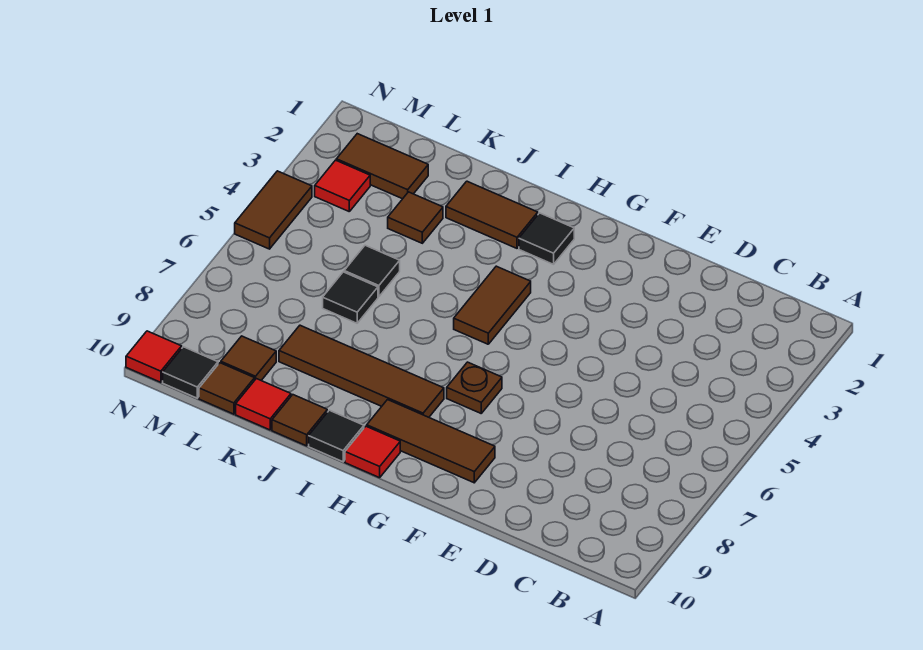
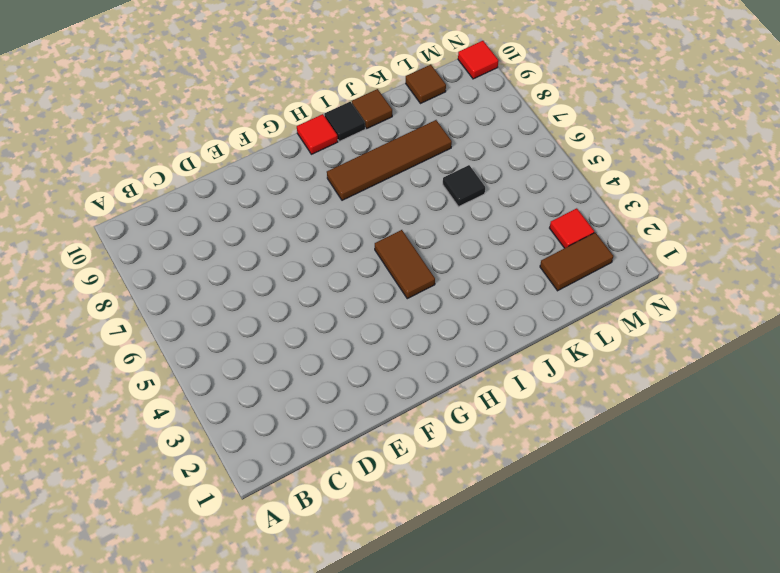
none -> brown tile F9:H9 level 1
none -> brown plate G7 level 1
none -> black tile H2 level 1

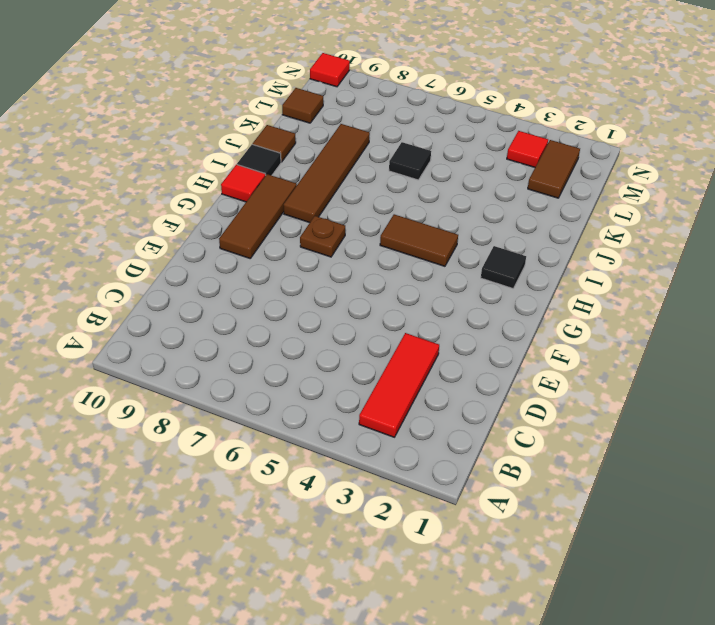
red tile B3:D3 level 1 -> none
none -> brown tile I2:J2 level 1
none -> brown tile K3 level 1
none -> black tile K5 level 1

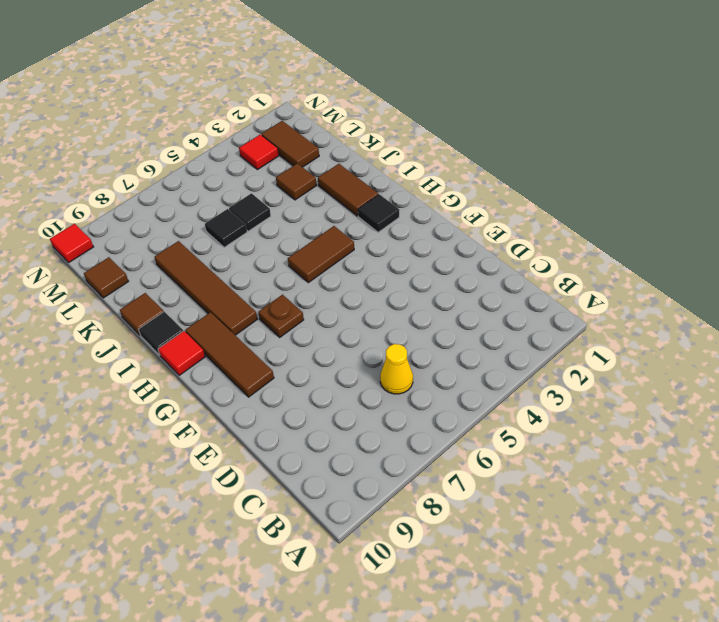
yellow cone C6 level 1 -> none
none -> red tile K10 level 1
none -> brown tile L9 level 1
none -> black tile M10 level 1

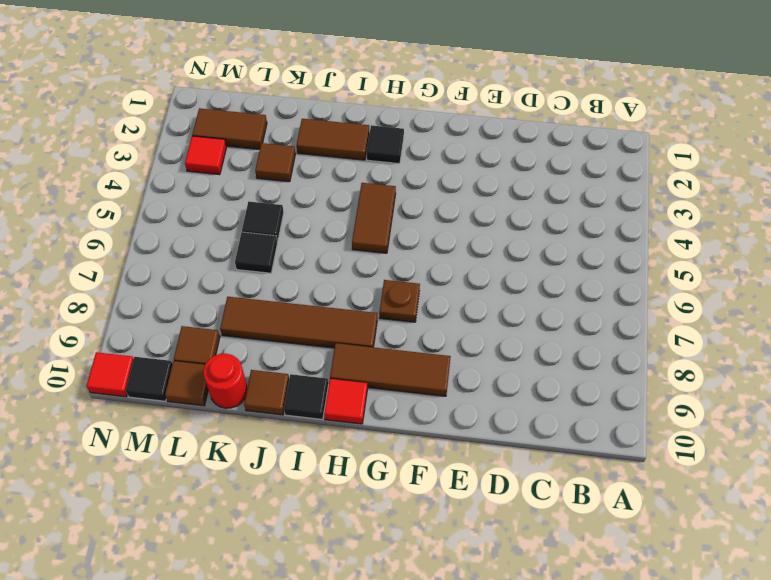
red round brick K10 level 1 -> red tile K10 level 1
none -> brown tile N4:N5 level 1

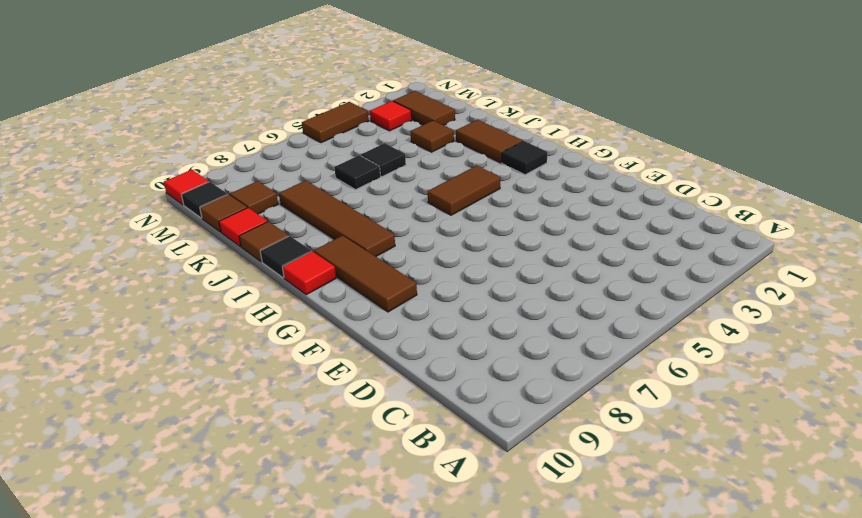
none -> brown plate G7 level 1

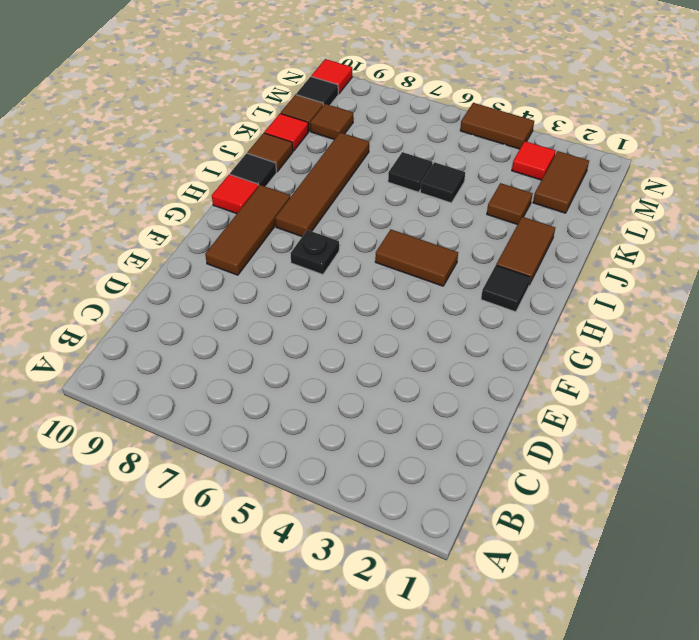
black plate G7 level 1 -> brown plate G7 level 1

